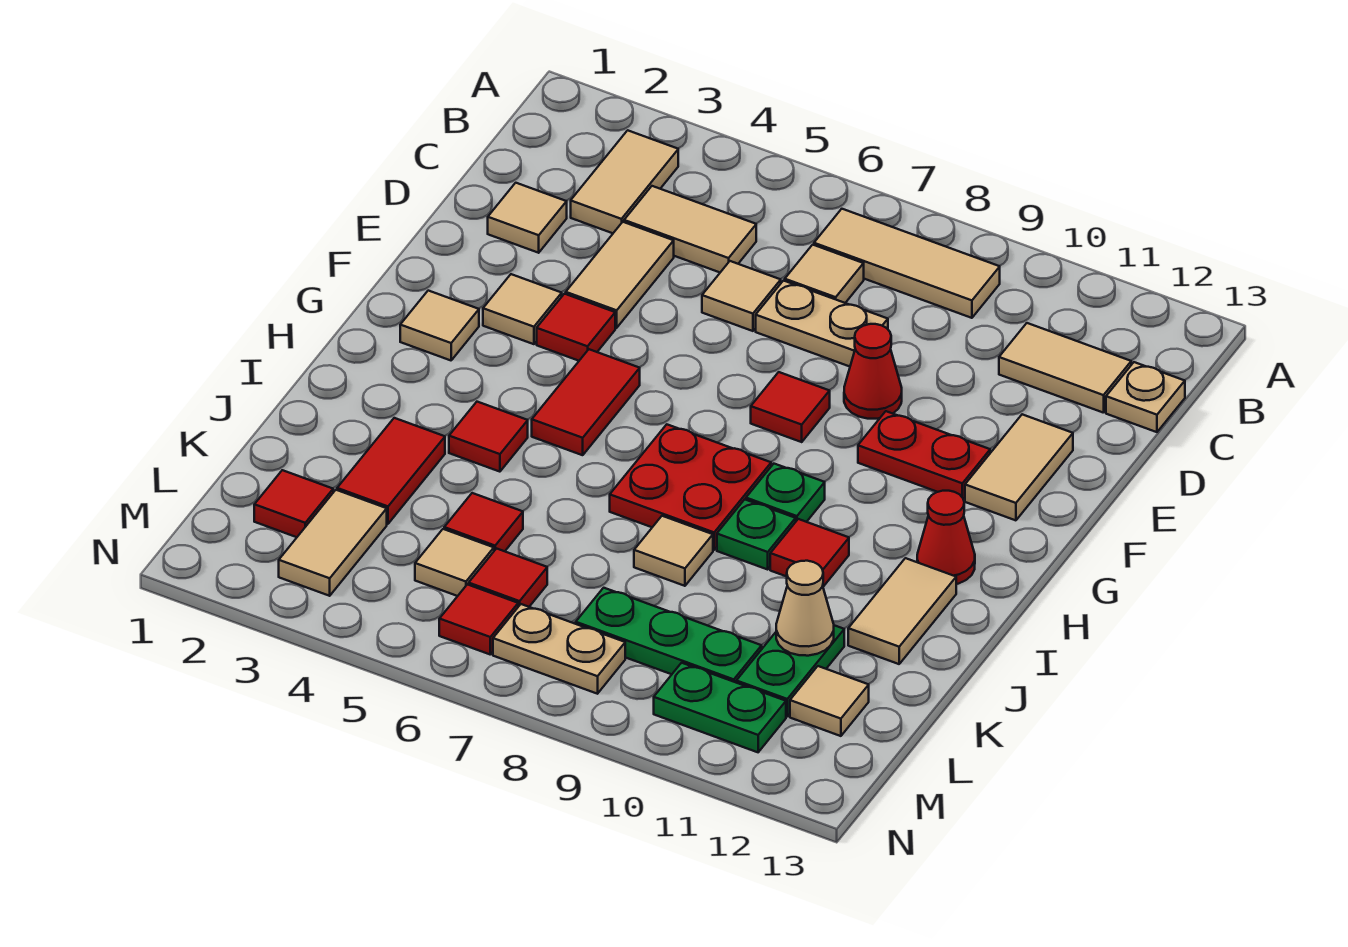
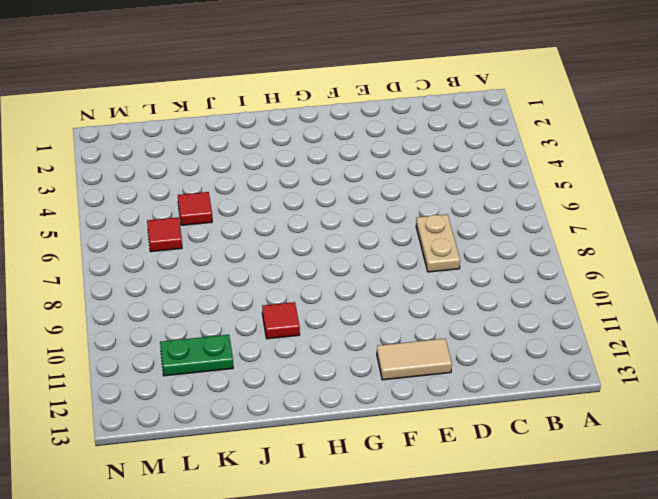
none -> tan tile B3:C3 level 1
none -> tan tile B7:B9 level 1
none -> tan tile C4:C5 level 1
none -> tan tile C7 level 1

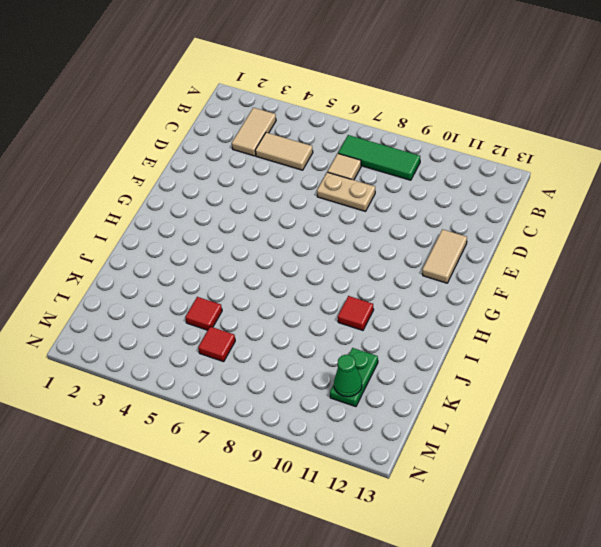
green tile B7:B9 level 1 -> tan tile B7:B9 level 1
green cone L11 level 2 -> none
none -> tan tile C11:C12 level 1
none -> tan plate C13 level 1
none -> tan tile D2 level 1
none -> tan tile D4:E4 level 1

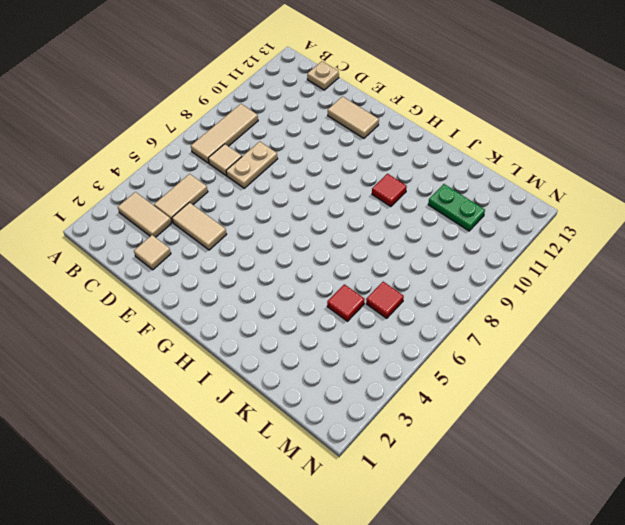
none -> tan tile C11:C12 level 1
none -> tan tile D6 level 1
none -> red cone E9 level 1
none -> tan tile F3 level 1

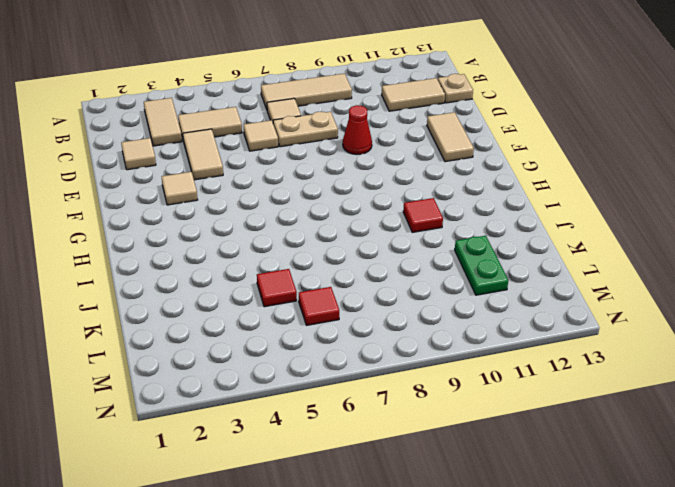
none -> red tile F4 level 1
none -> red tile F8 level 1
none -> red plate F10:F11 level 1
none -> tan tile G2 level 1

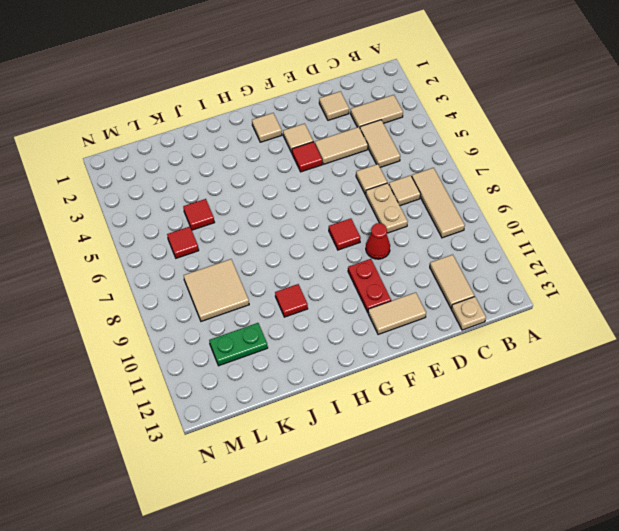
tan tile K8:L9 level 1 -> green plate L8:L10 level 1
none -> red tile G5:H5 level 1
none -> red plate H7:I8 level 1
none -> green plate H9 level 1
none -> red cone H12 level 1

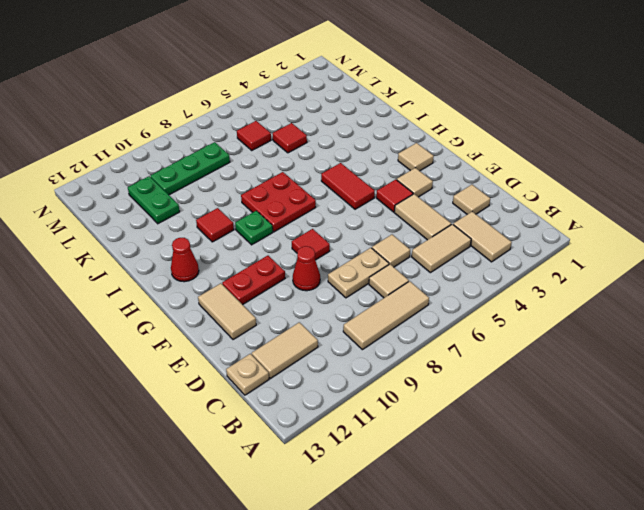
none -> red tile I4 level 1
none -> green plate I9 level 1
none -> tan tile I12:J12 level 1
none -> red tile J3:K3 level 1

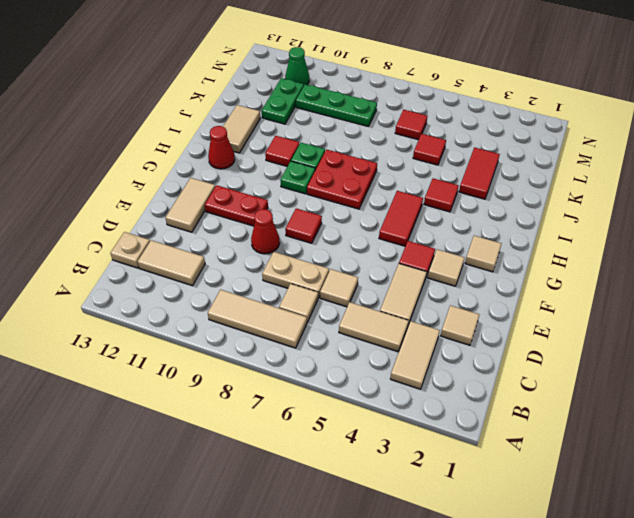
green cone M11 level 1 -> green plate M10:M11 level 1
none -> tan tile J8 level 1
none -> red tile L2 level 1
none -> tan tile L3:M3 level 1
none -> tan tile L5 level 1

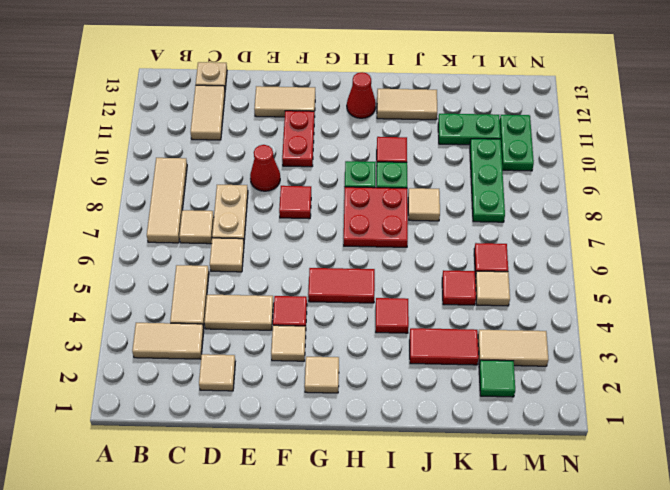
green tile L2 level 1 -> red tile L2 level 1
none -> tan tile L12 level 1
none -> red tile M6 level 1
none -> tan plate M7:M8 level 1
none -> tan cone K11 level 2

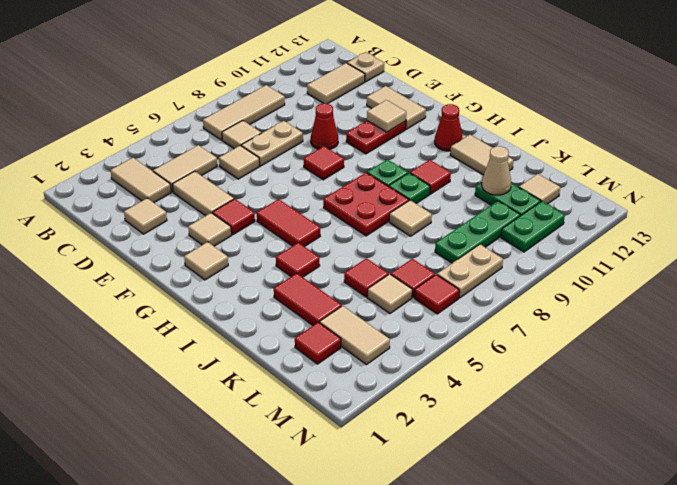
tan tile F11 level 2 -> none

